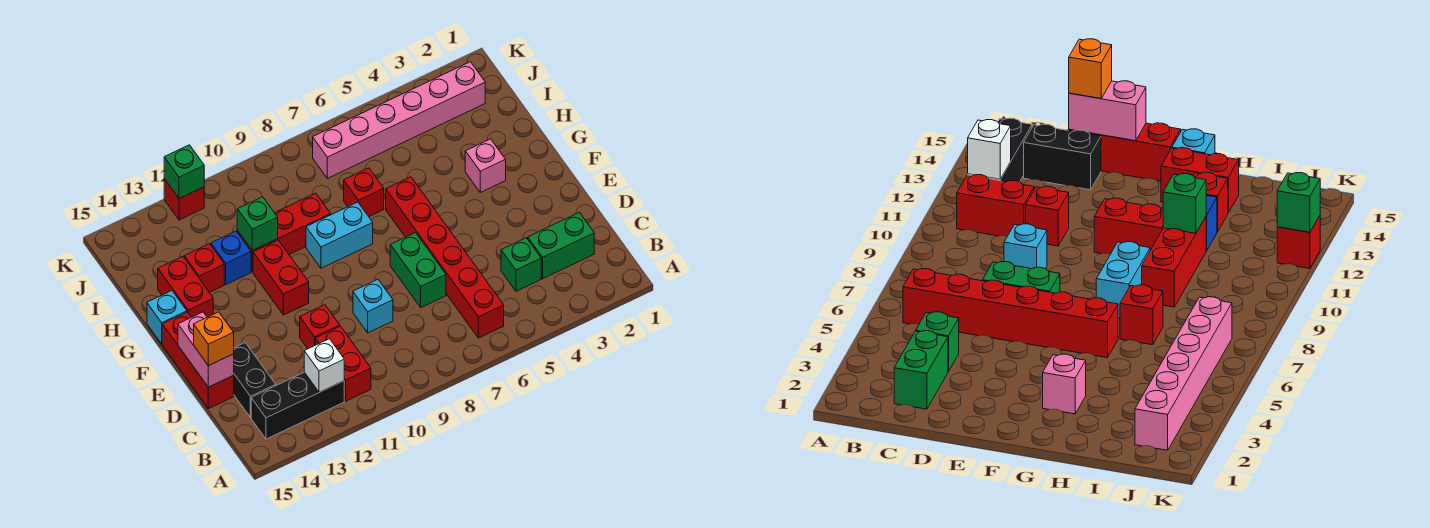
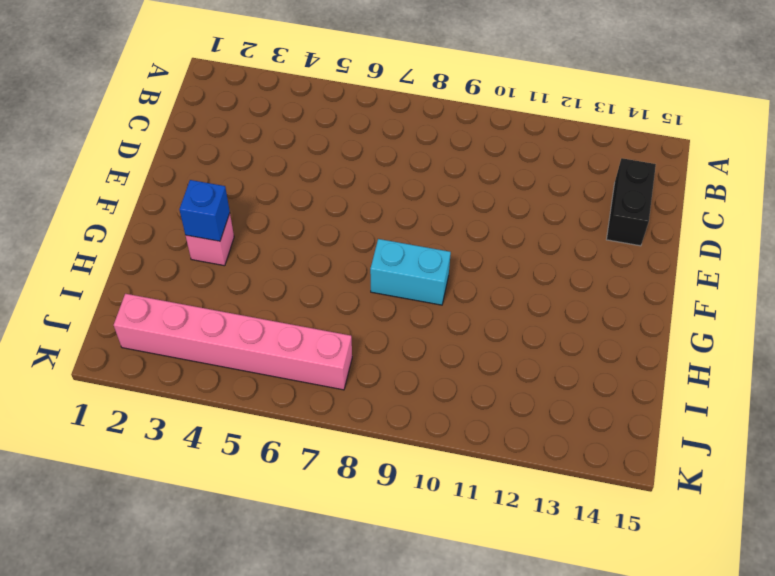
blue brick G3 level 2 -> blue brick H12 level 1
none -> red brick B6:G6 level 1
none -> red brick B11:C11 level 1
none -> black brick B12:B14 level 1

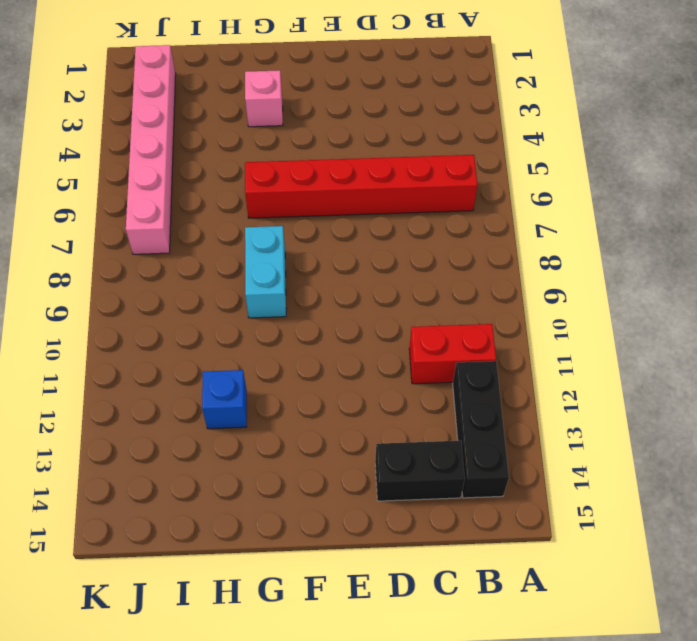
none -> green brick C2:C3 level 1
none -> green brick C4 level 1
none -> green brick D7:E7 level 1

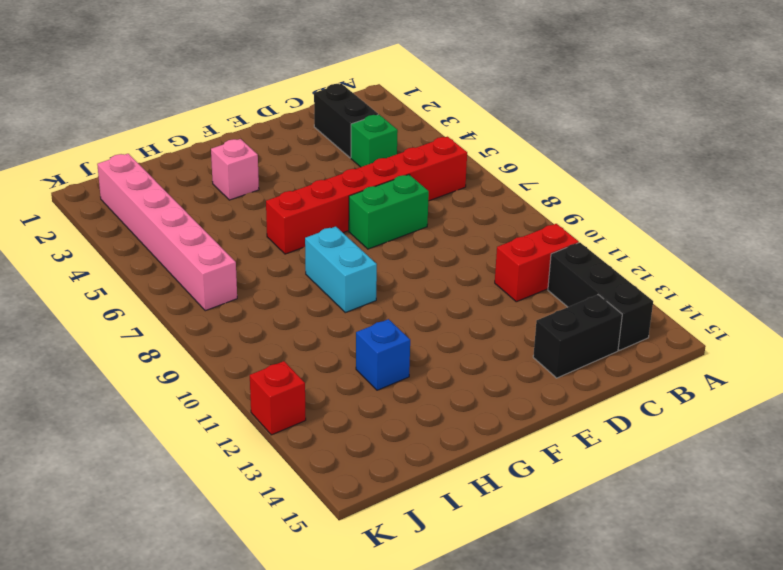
black brick C2:C3 level 1 -> green brick C2:C3 level 1
none -> cyan brick D9 level 1
none -> red brick D11 level 1
none -> red brick D15:F15 level 1

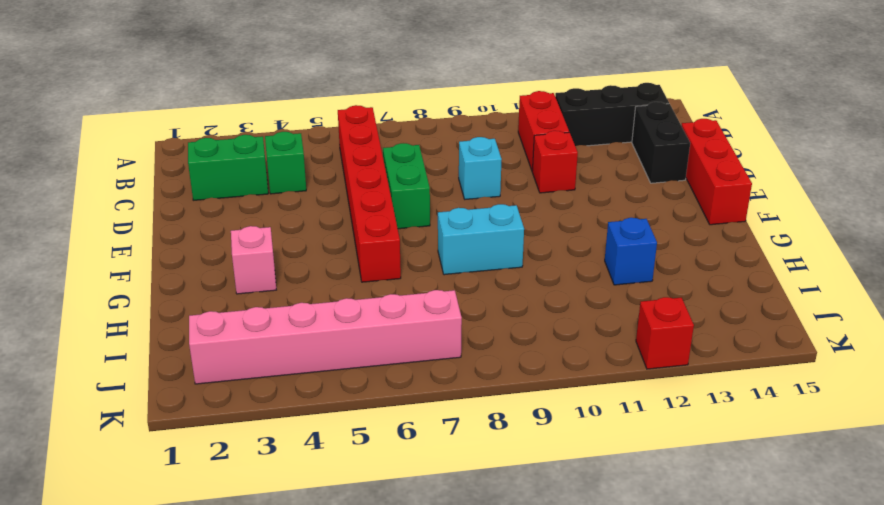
none -> red brick F11:G11 level 1
none -> red brick G14:H14 level 1
none -> cyan brick G15 level 1

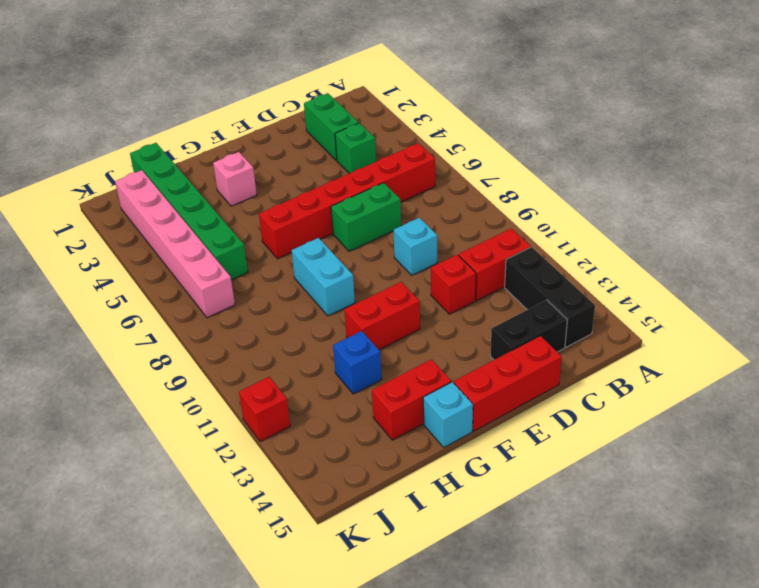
green brick I1:I6 level 1 -> none
none -> red brick H7 level 1
none -> red brick H9:H11 level 1
none -> red brick H13 level 1

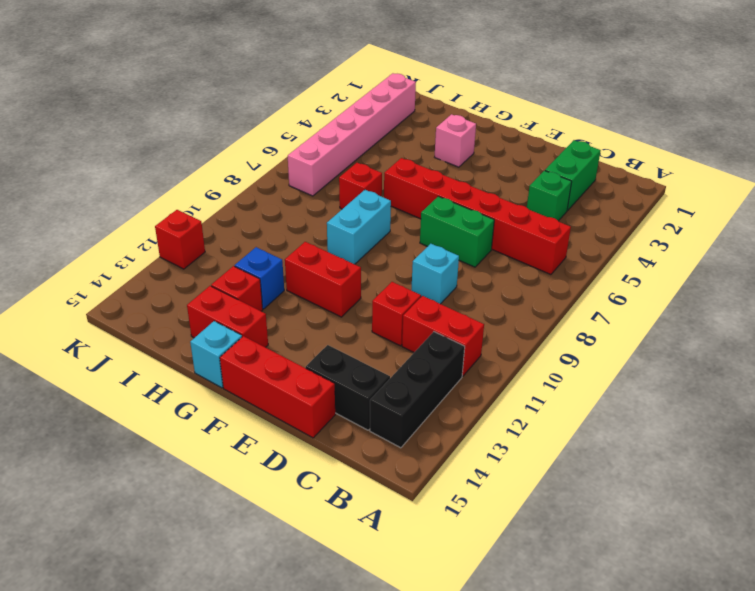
none -> red brick H9:H11 level 1
none -> white brick B12 level 2
none -> pink brick D15:E15 level 2

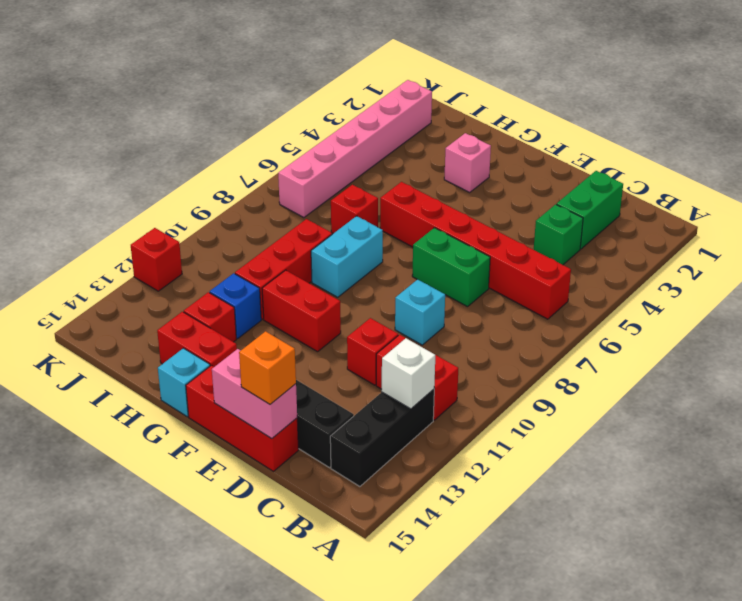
none -> green brick H11 level 2
none -> green brick K12 level 2

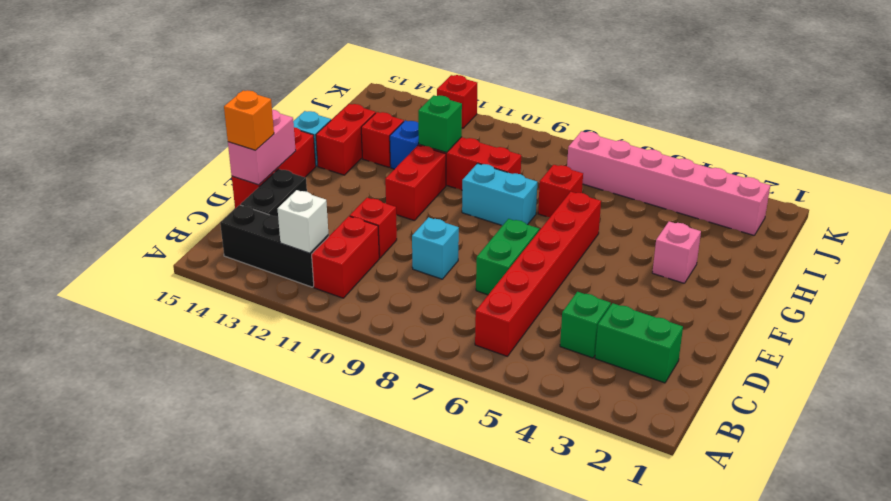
none -> green brick K12 level 2

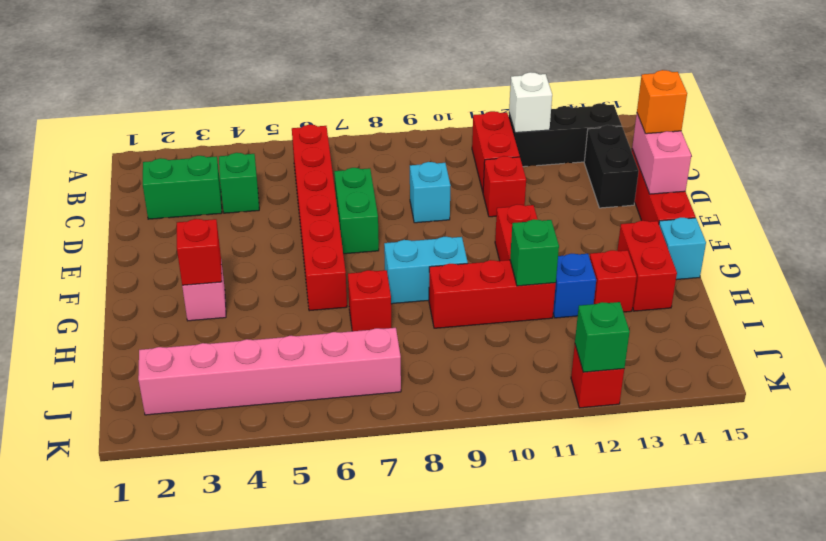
red brick G3 level 2 -> none

